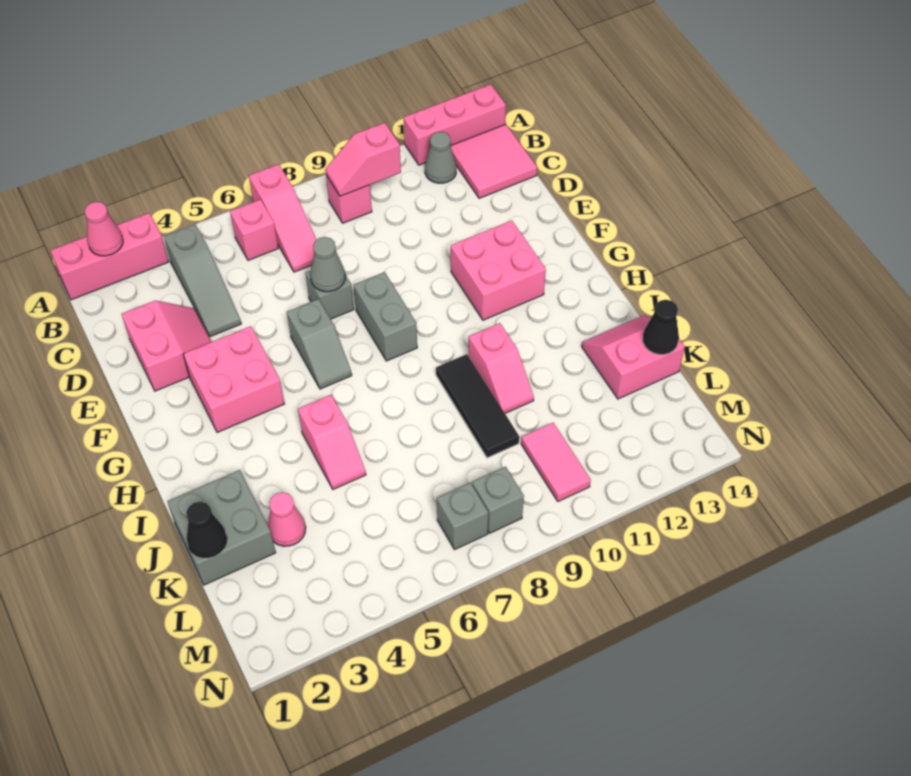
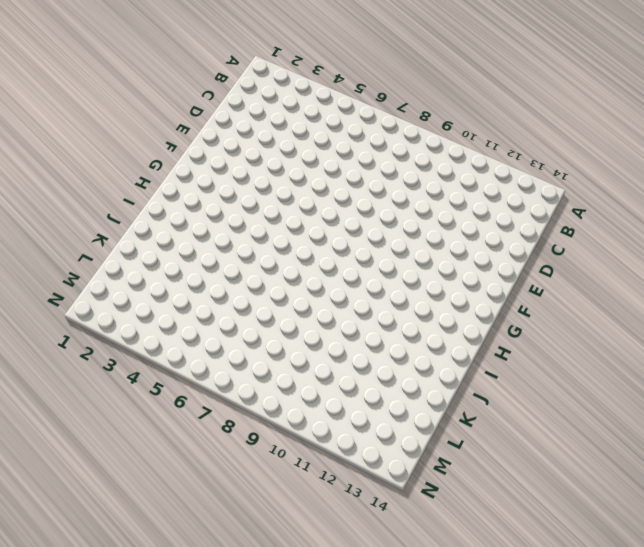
none -> pink brick A1:A3 level 1
none -> pink slope A7:C7 level 1 top A
none -> pink brick A12:A14 level 1

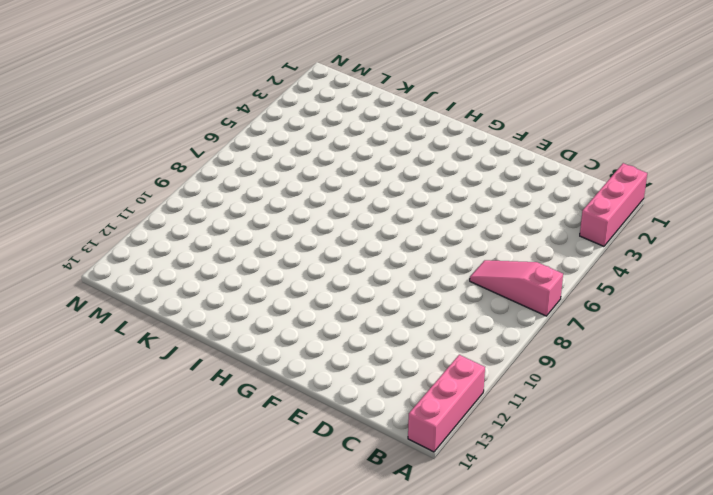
none -> grey slope B4:D4 level 1 top B
none -> pink brick B6 level 1
none -> pink brick B9 level 1

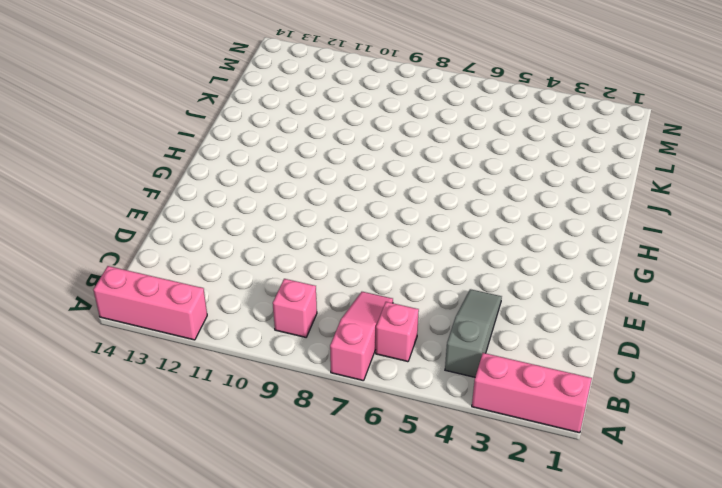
none -> grey cone B12 level 1
none -> pink tile B13:C14 level 1
none -> pink slope D2:E3 level 1 top 2

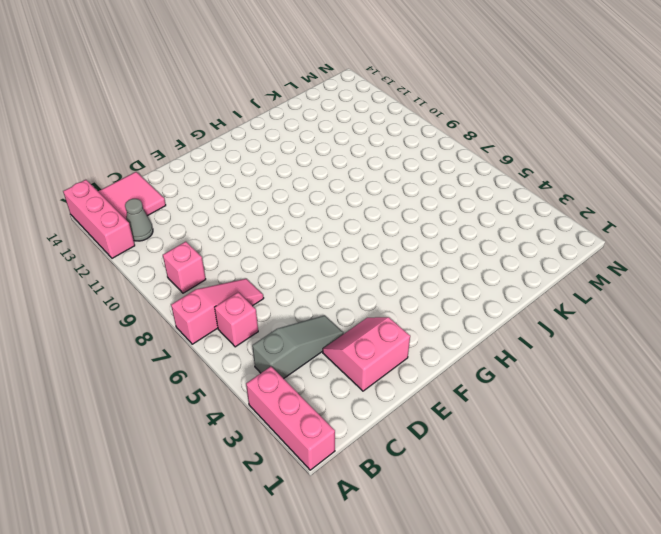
none -> grey brick E7 level 1
none -> pink brick F3:G4 level 1
none -> grey slope F6:G6 level 1 top F

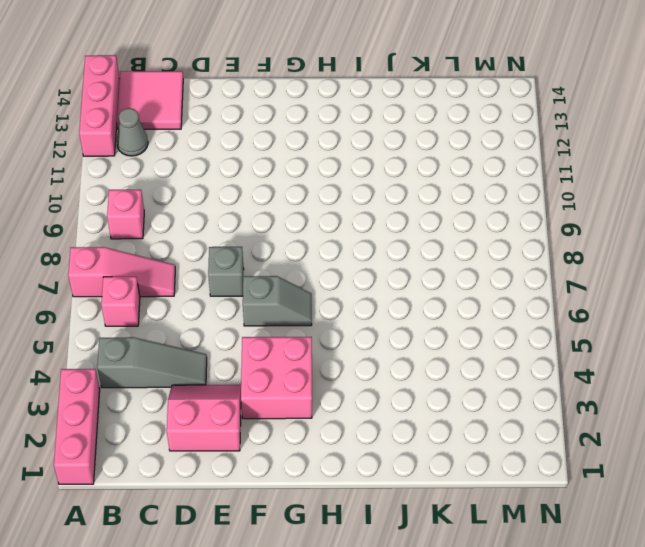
none -> grey brick F8:G8 level 1
none -> pink brick F11:G12 level 1
none -> pink slope I5:J5 level 1 top I

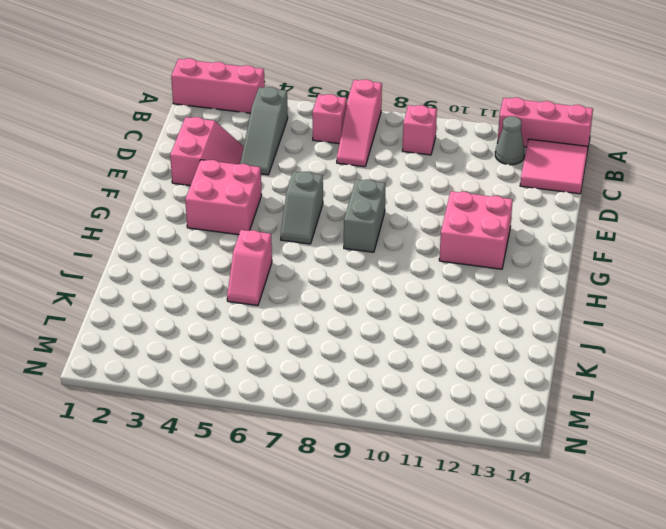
none -> grey brick E7 level 1
none -> black tile I9:K9 level 1
none -> pink slope I10:J10 level 1 top I

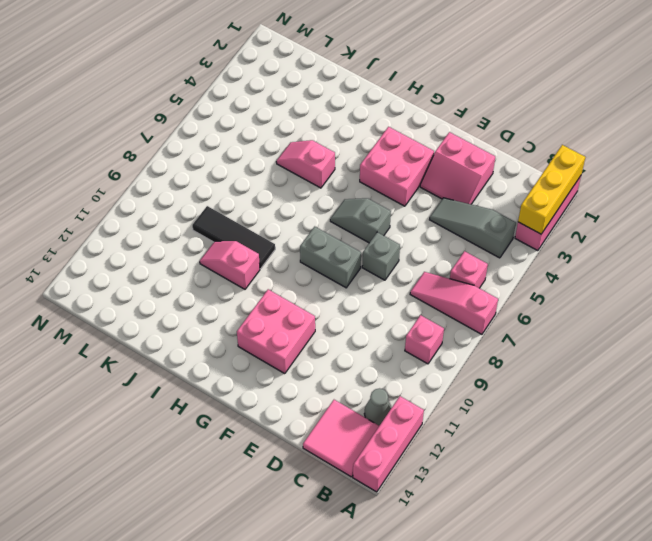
yellow brick A1:A3 level 2 -> pink cone A2 level 2
none -> grey brick J1:K2 level 1
none -> pink slope J13:K14 level 1 top K
none -> pink cone K3 level 1

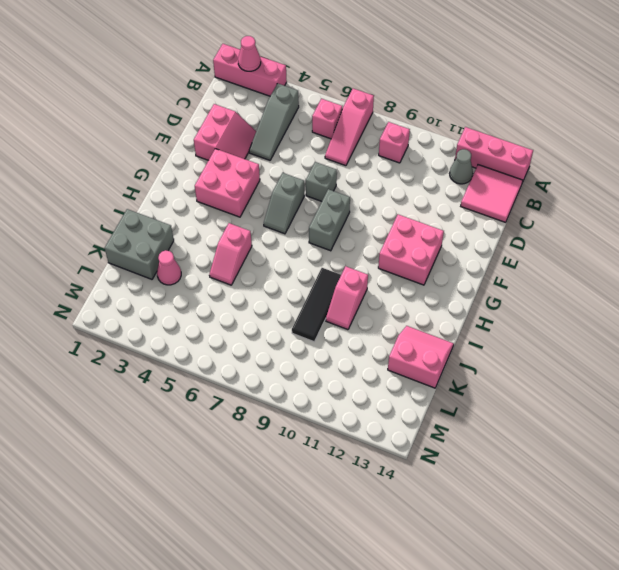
none -> pink tile L10:M10 level 1
none -> grey brick M7 level 1
none -> grey brick M8 level 1

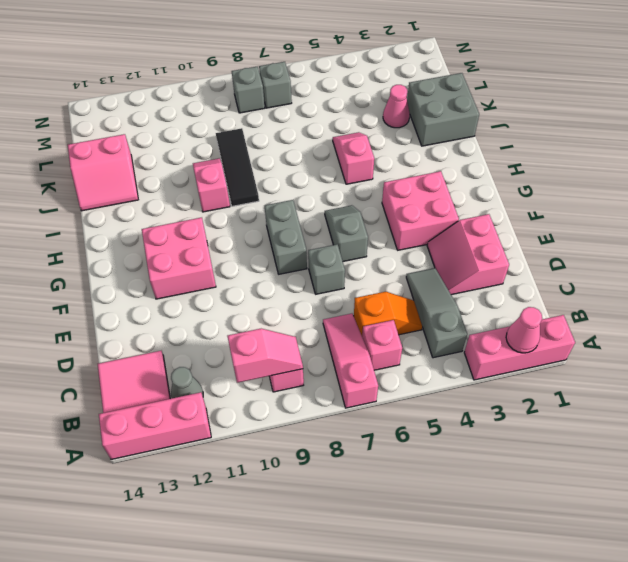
orange slope C5:C6 level 1 top 6 -> none
none -> pink tile L10:M10 level 1
none -> grey cone E7 level 2
none -> black cone K1 level 2

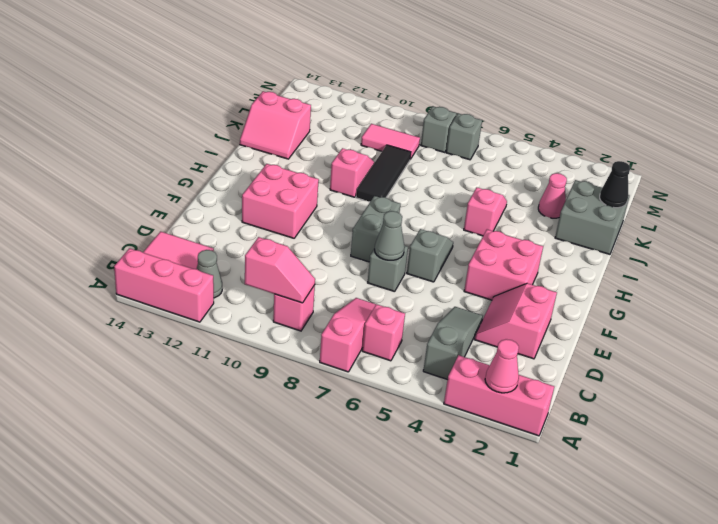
pink tile L9:L10 level 1 -> pink tile L10:M10 level 1
none -> black cone K14 level 2

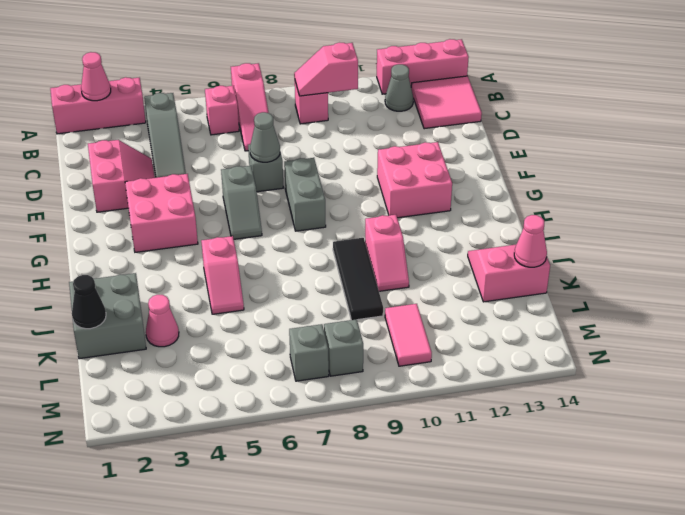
pink cone K14 level 2 -> black cone K14 level 2

